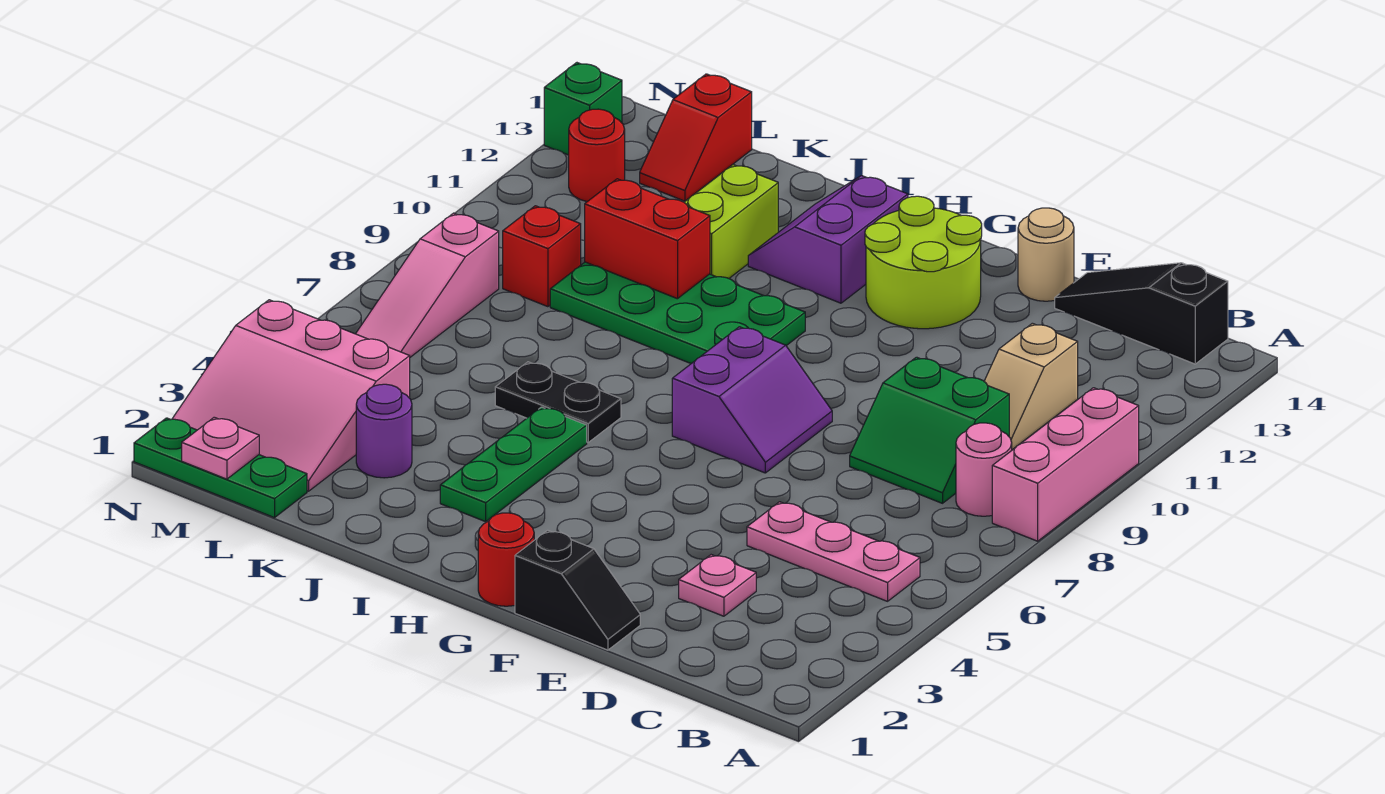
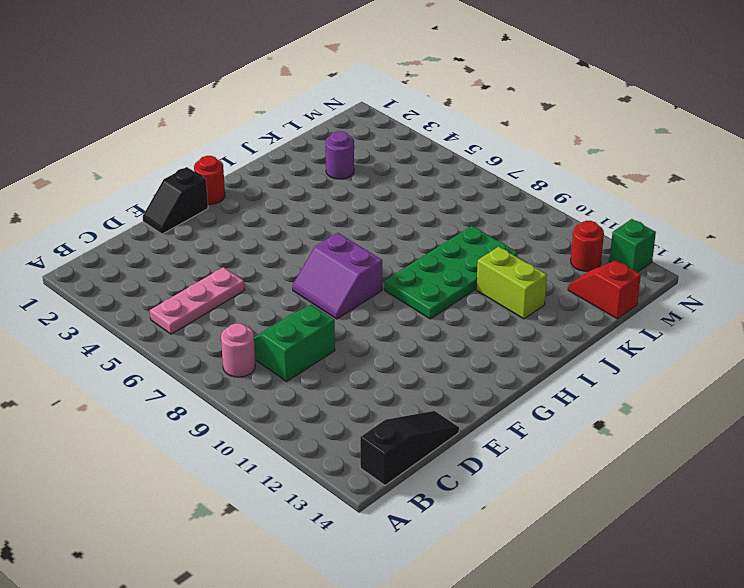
none -> pink brick A8:A10 level 1
none -> tan slope C10:C11 level 1 top 11
none -> pink plate D3 level 1

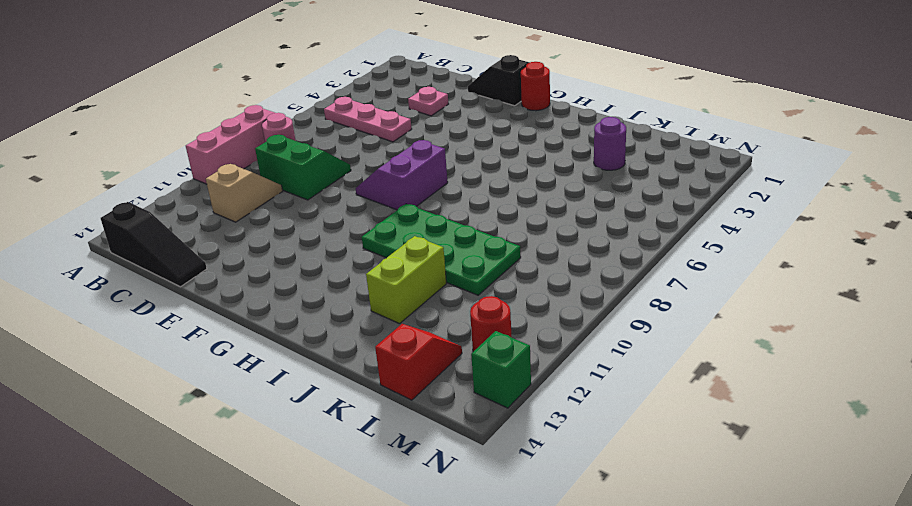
none -> tan round brick E14 level 1
none -> lime round brick F12:G13 level 1
none -> purple slope H12:I13 level 1 top H

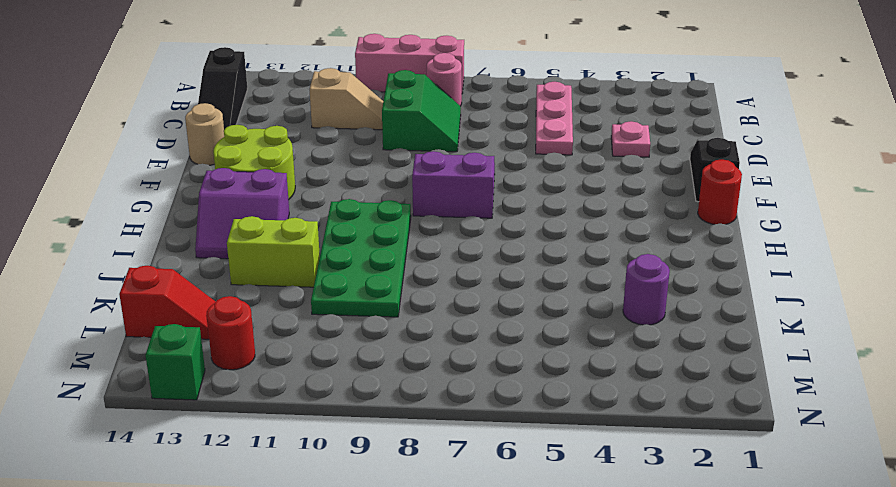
none -> green plate I3:I5 level 1
none -> black plate I6:J6 level 1
none -> green plate L1:N1 level 1

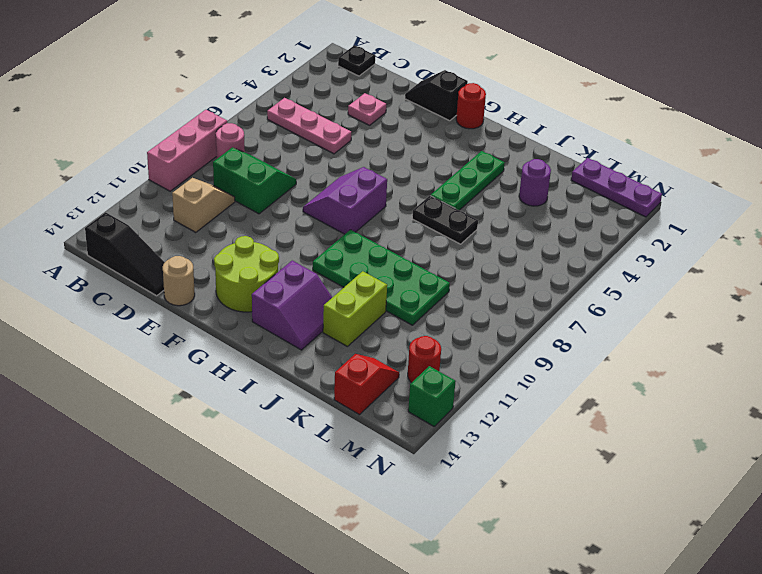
black plate B1 level 1 -> none
purple plate L1:N1 level 1 -> green plate L1:N1 level 1
none -> pink slope L2:N4 level 1 top 4
none -> red brick L9 level 1
none -> pink slope M6:M8 level 1 top 8

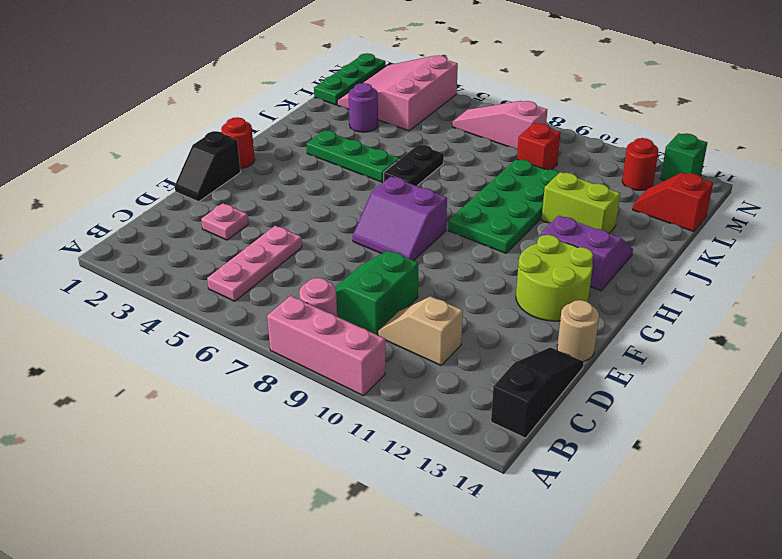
none -> red brick J10:K10 level 2
none -> pink plate M1 level 2

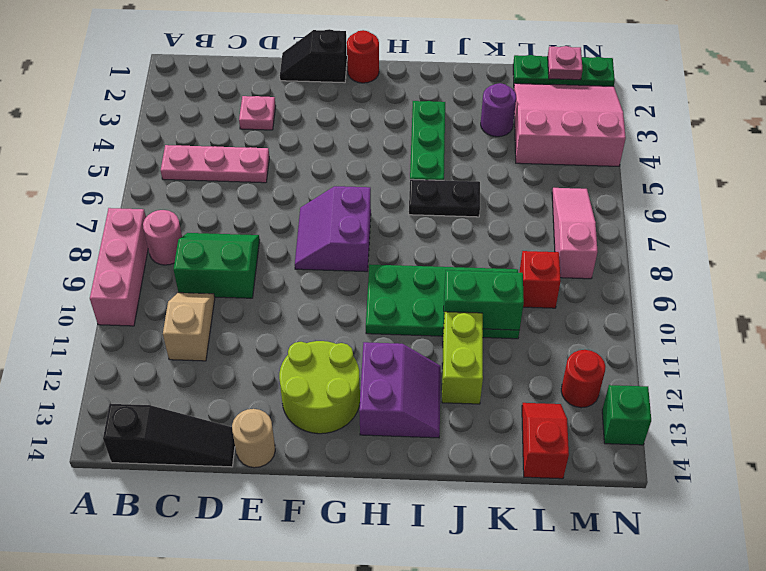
green brick J10:K10 level 2 -> red brick J10:K10 level 2

